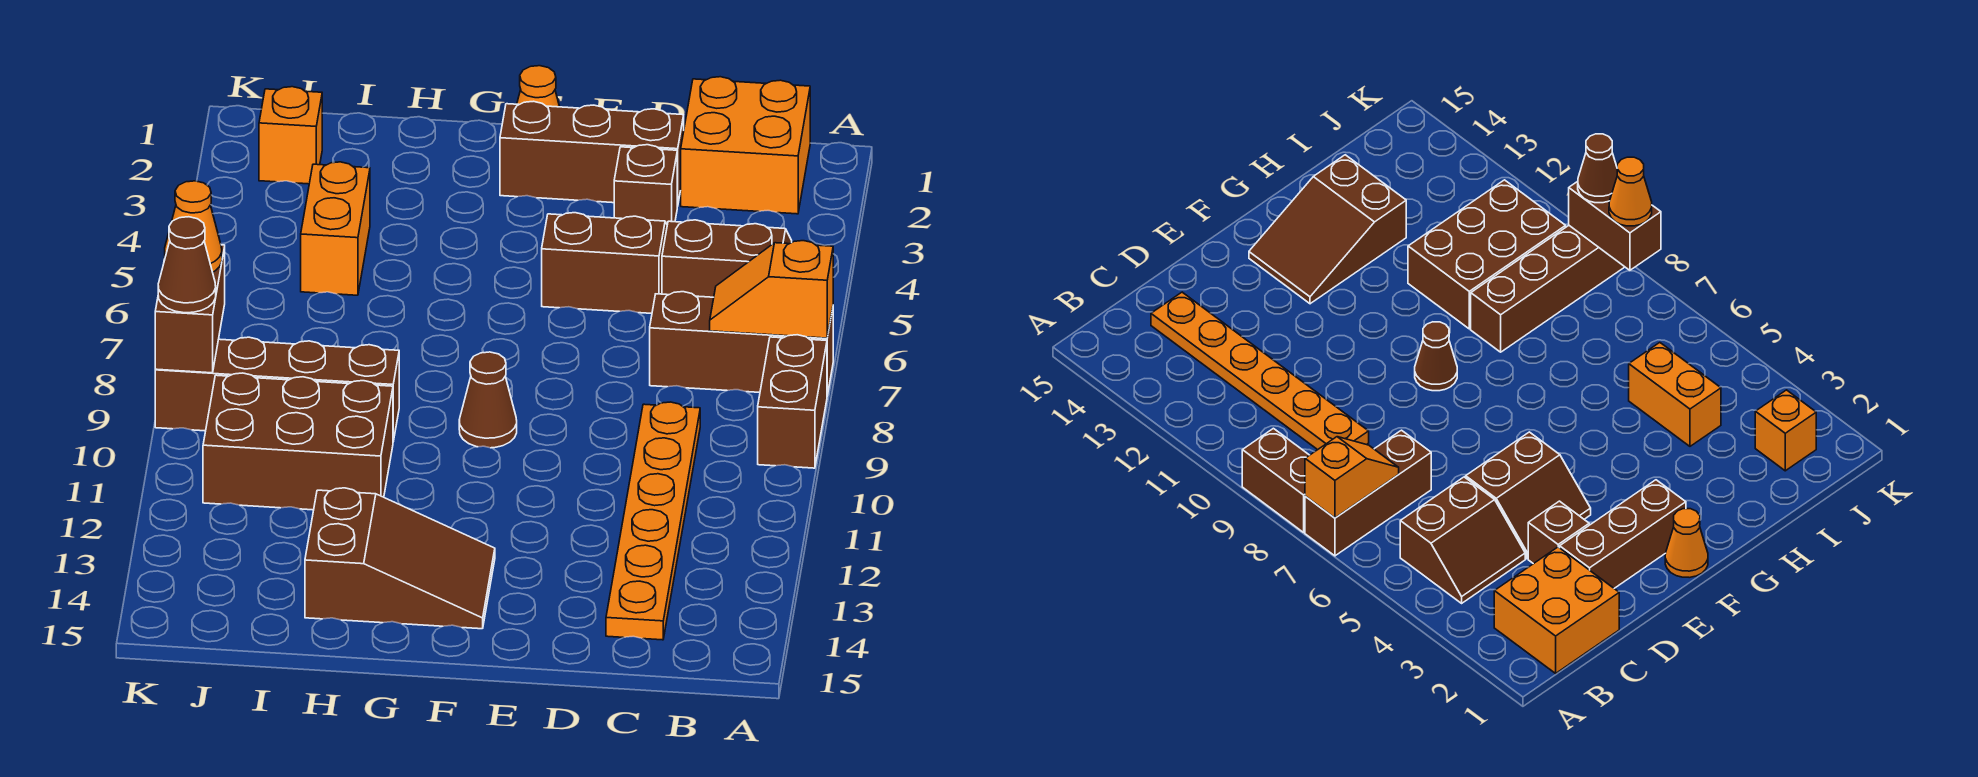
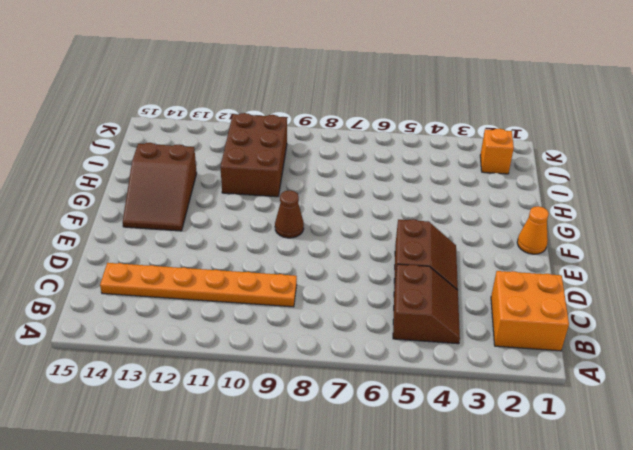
none -> brown brick A7:C7 level 1
none -> brown brick A8:A9 level 1
none -> brown brick D2:F2 level 1

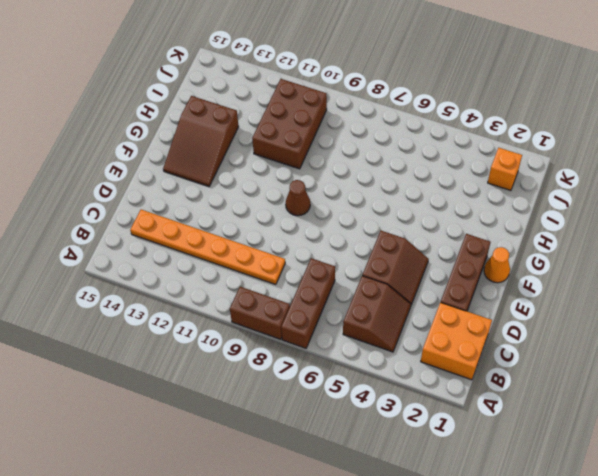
none -> brown brick D3 level 1
none -> brown brick H9:K9 level 1
none -> orange brick I4:I5 level 1

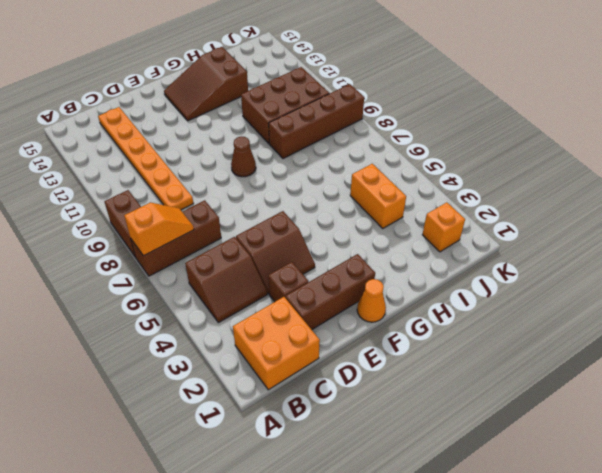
none -> brown brick K8:K9 level 2
none -> orange cone K8 level 3
none -> brown cone K9 level 3

